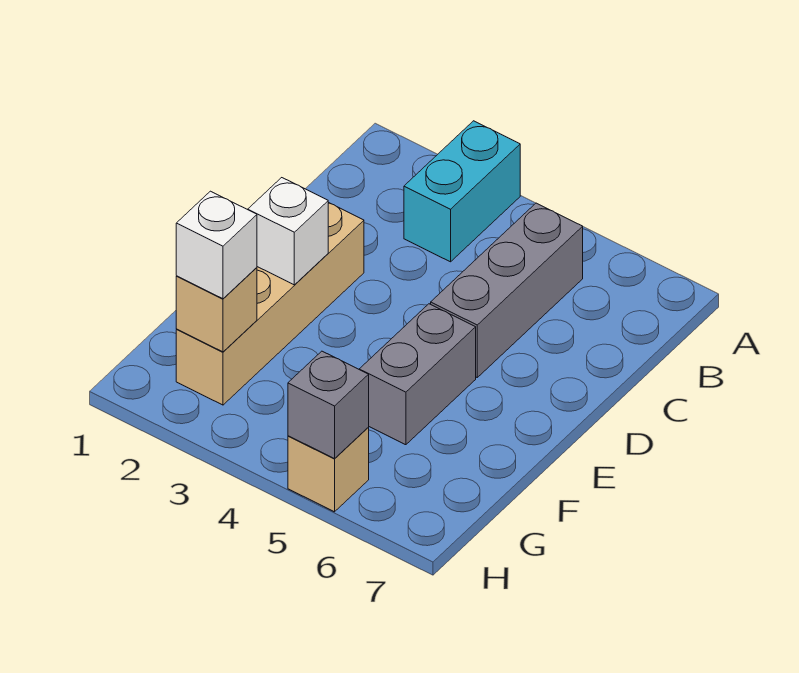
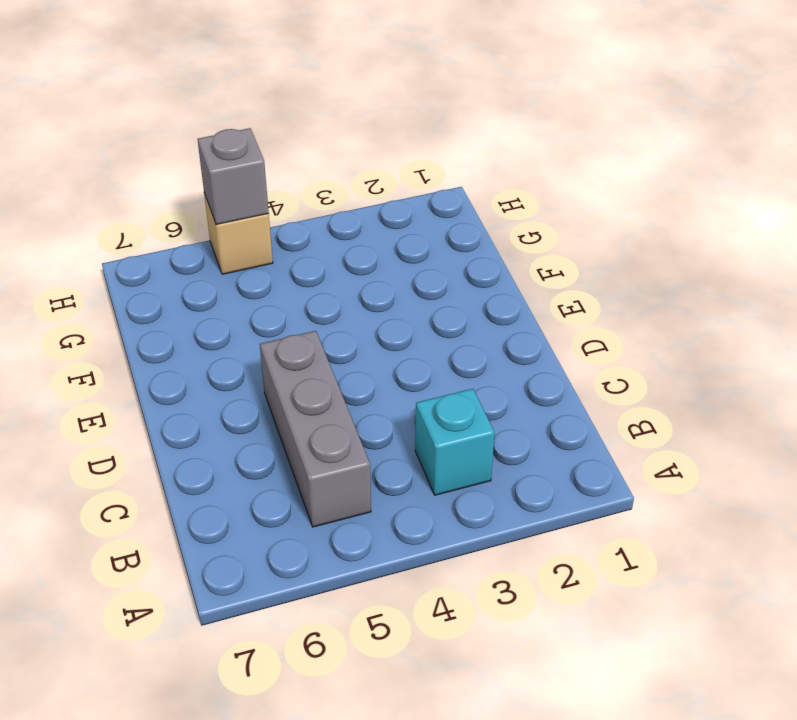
cyan brick B3 level 1 -> cyan brick A3:B3 level 1
none -> tan brick D2:G2 level 1
none -> grey brick E5:F5 level 1

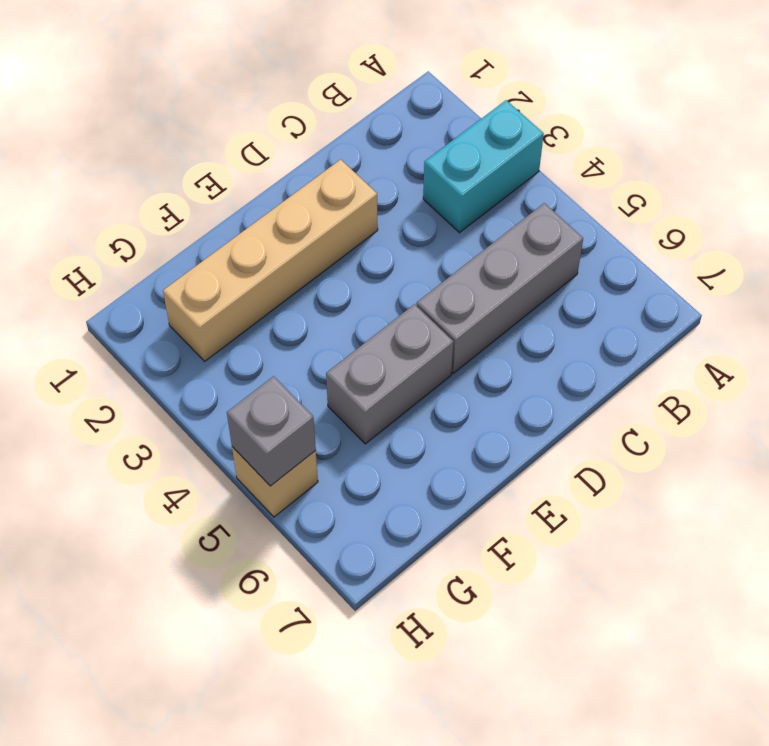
none -> white brick E2 level 2
none -> tan brick G2 level 2

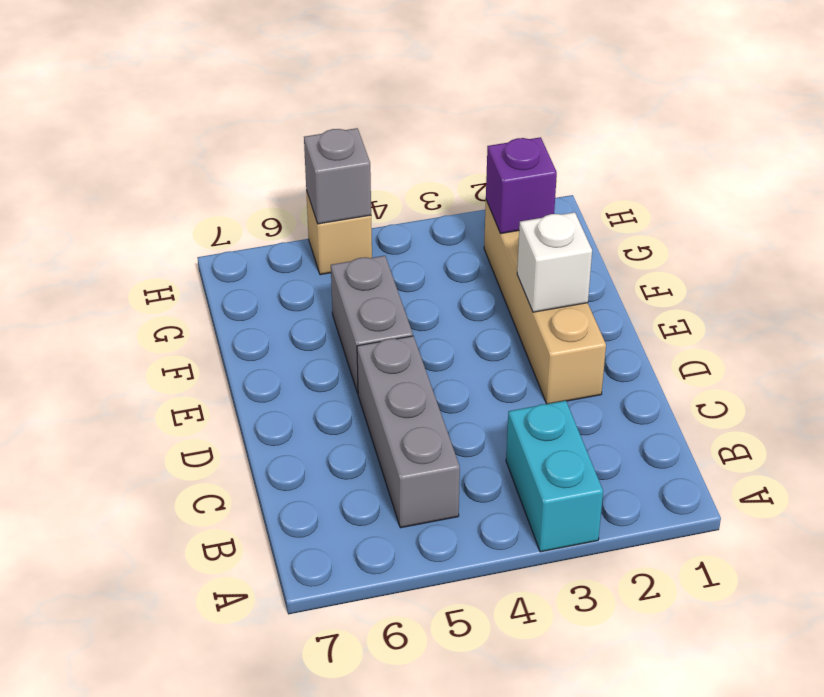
purple brick G2 level 2 -> tan brick G2 level 2
none -> white brick G2 level 3

